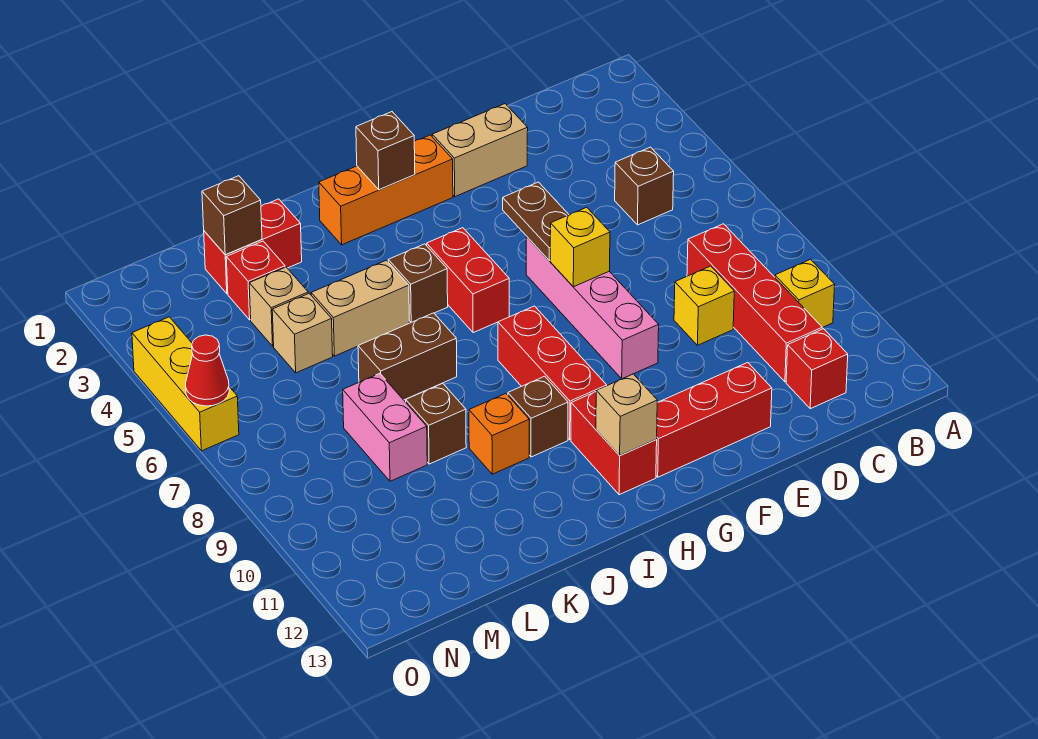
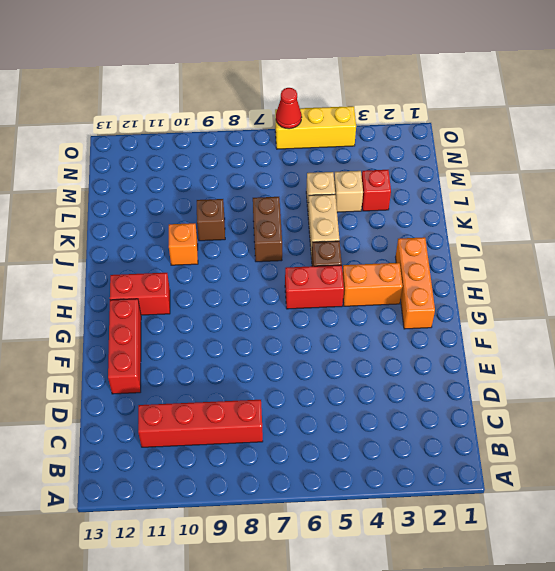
orange brick H3:H4 level 1 -> none
none -> yellow brick B10 level 1
none -> brown brick C5 level 1
none -> red brick C12 level 1
none -> yellow brick D9 level 1

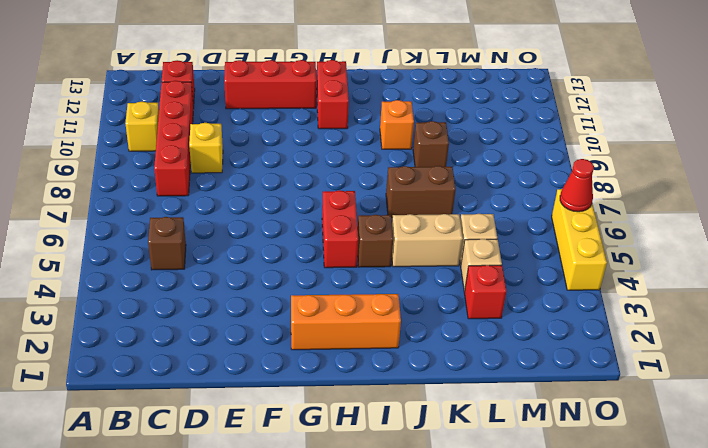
none -> tan brick E2:F2 level 1
none -> pink brick F6:F9 level 1
none -> red brick H8:H10 level 1
none -> brown brick I10 level 1

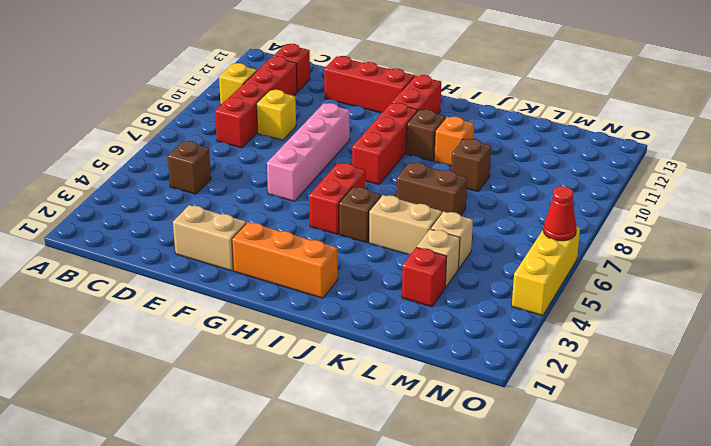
none -> red brick K2:L2 level 1
none -> pink brick L8:L9 level 1
none -> brown plate F5:F6 level 2
none -> yellow brick F7 level 2

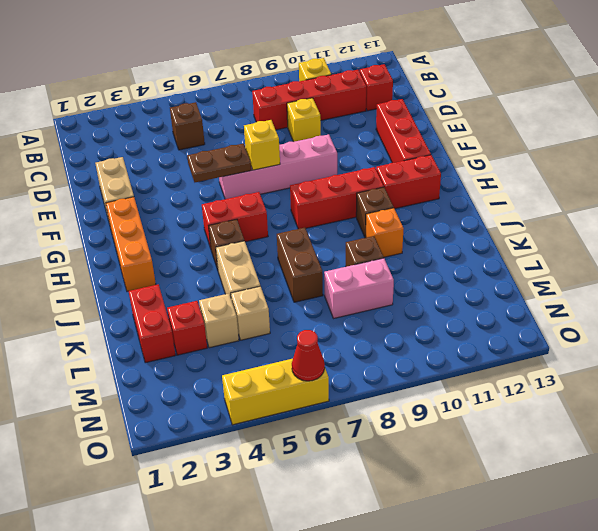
none -> brown brick H2 level 2
none -> tan brick H12 level 2
none -> brown brick L2 level 2

